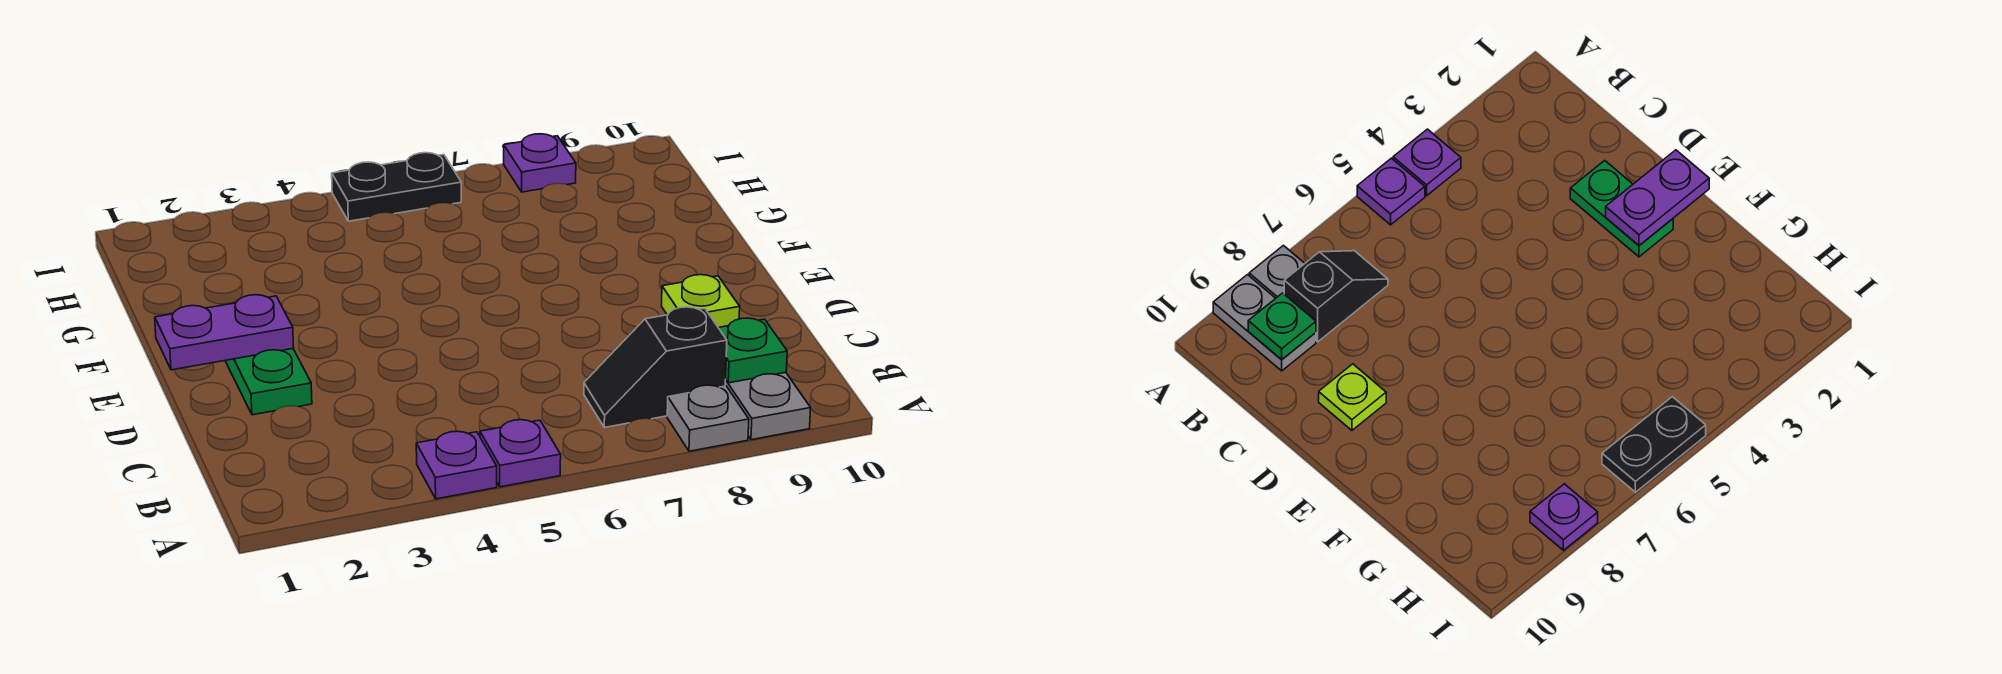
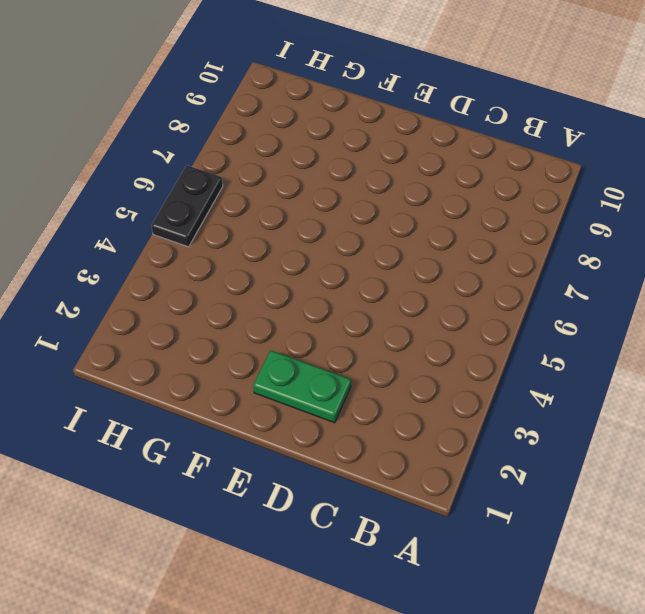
none -> purple plate A4 level 1
none -> purple plate A5 level 1

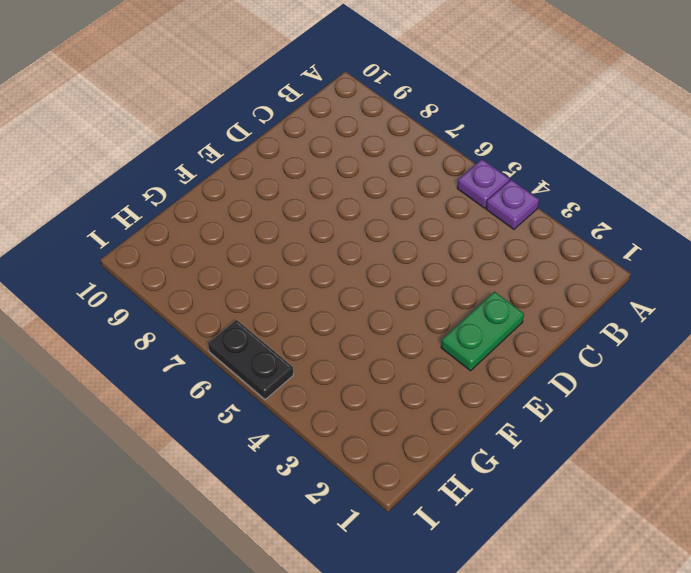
none -> grey plate A8 level 1
none -> grey plate A9:B9 level 1

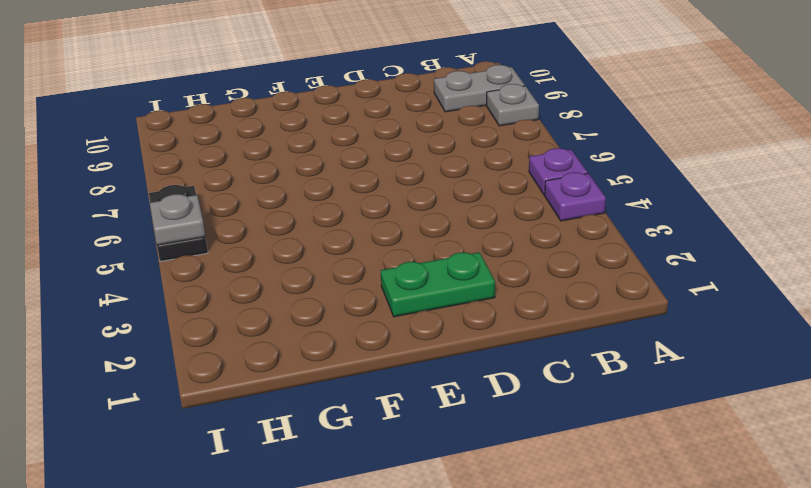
grey plate I5 level 2 -> none
none -> black slope B7:B8 level 1 top 8
none -> lime plate D9 level 1

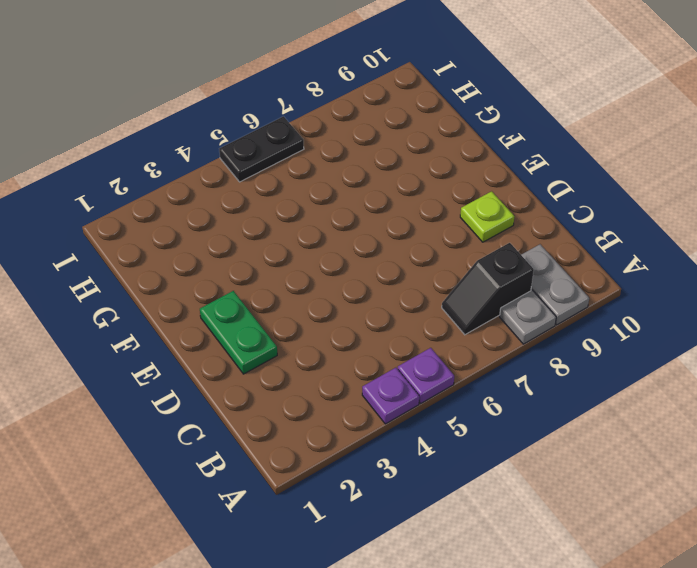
none -> purple plate I8 level 1
none -> green plate B9 level 2

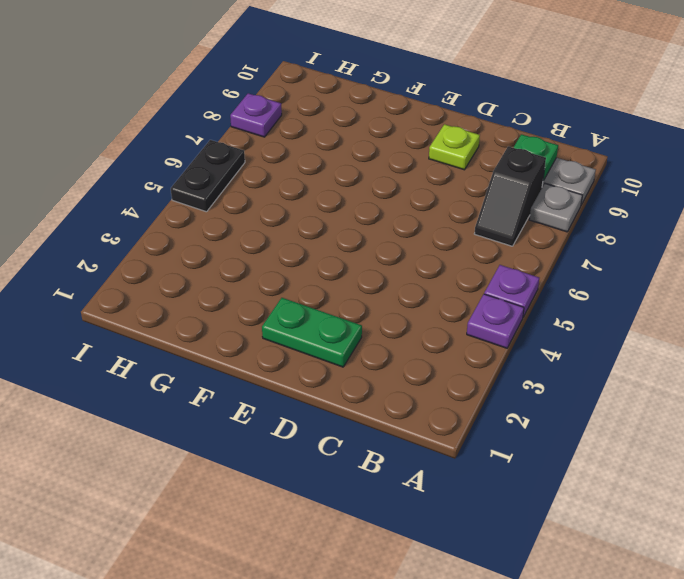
none -> purple plate E1:E2 level 2

